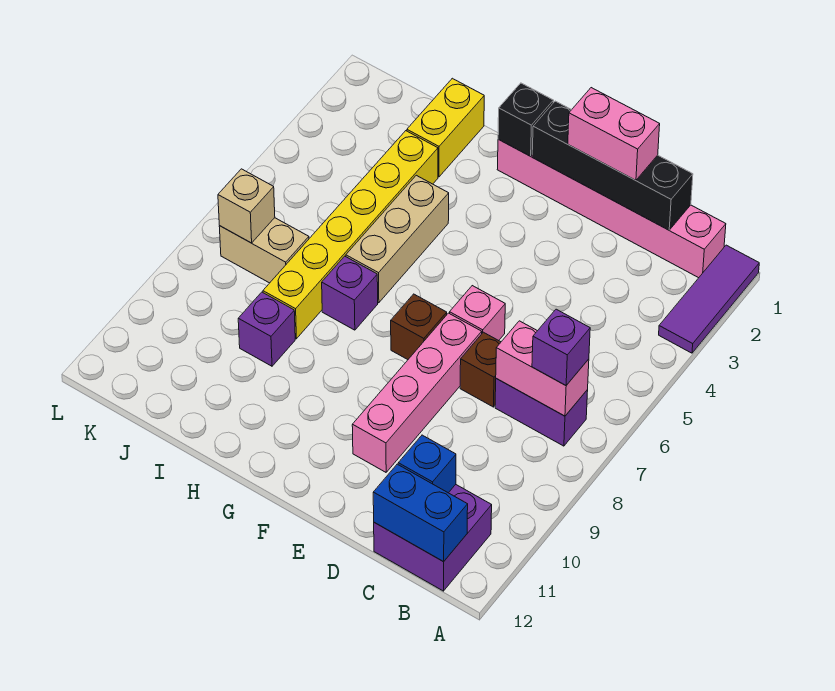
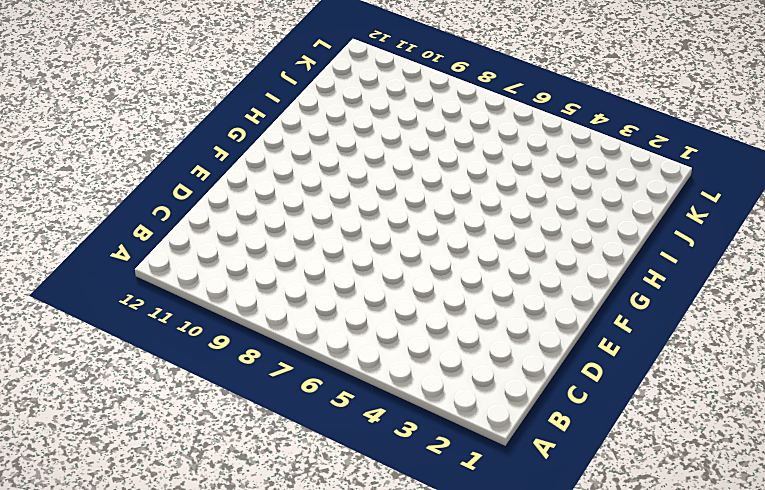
none -> purple tile A1:A3 level 1
none -> pink brick B1:G1 level 1
none -> purple brick B7:C7 level 1

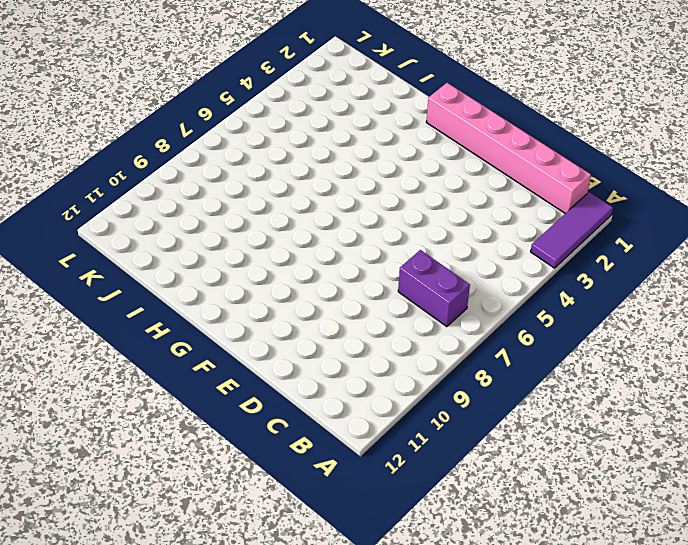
none -> purple brick B11:C12 level 1
none -> brown brick D7 level 1
none -> pink brick E6 level 1

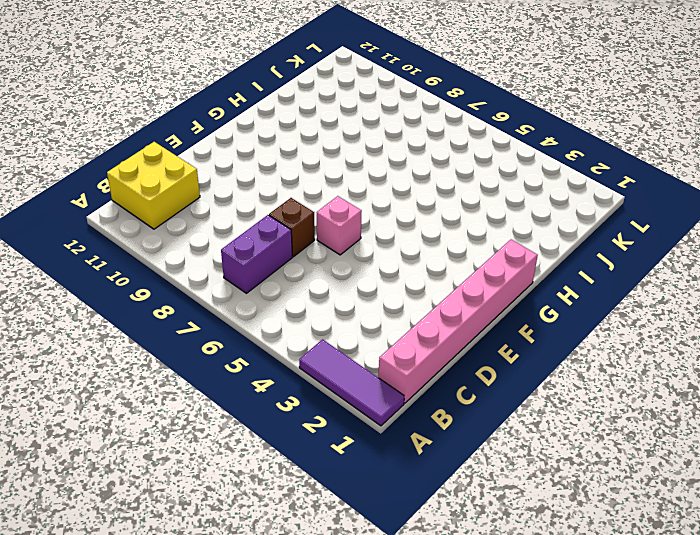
yellow brick B11:C12 level 1 -> purple brick B11:C12 level 1
none -> pink brick E7:E10 level 1
none -> brown brick F7 level 1
none -> tan brick H4:H6 level 1

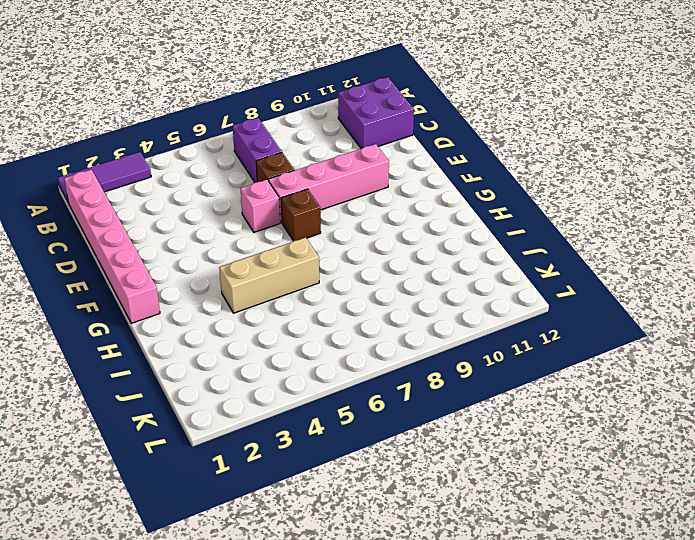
none -> purple brick H7 level 1
none -> yellow brick I1:I2 level 1
none -> yellow brick I3:I8 level 1

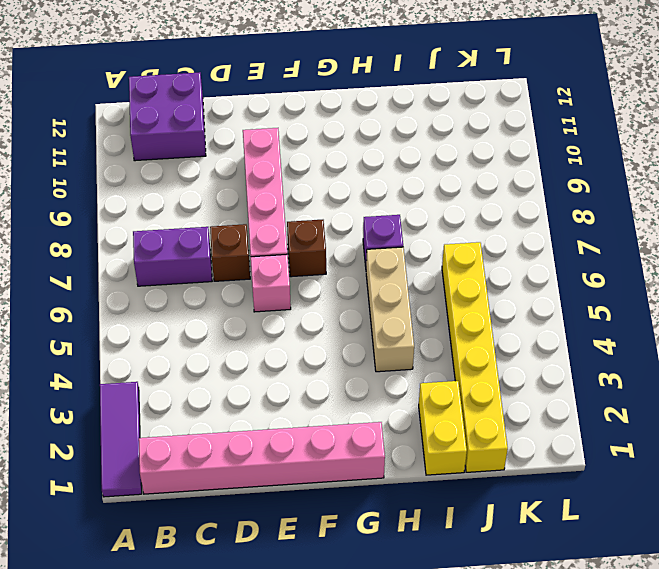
yellow brick J1:J6 level 1 -> yellow brick I3:I8 level 1
none -> purple brick I9 level 1
none -> tan brick J7:K7 level 1
none -> pink brick B7:C7 level 2

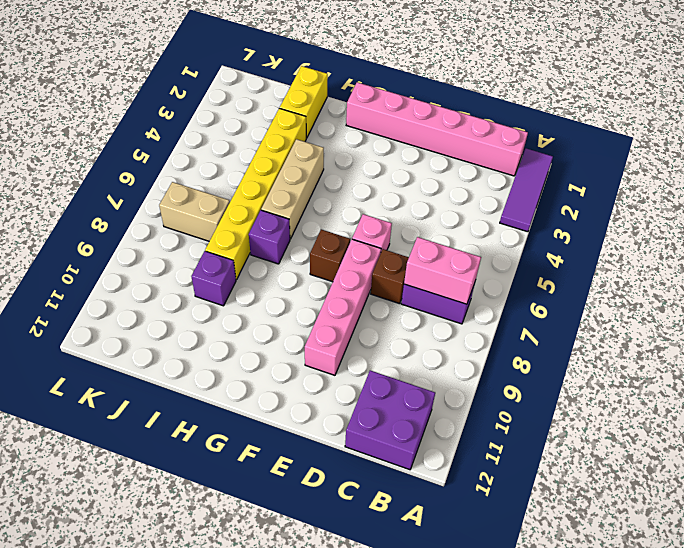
none -> blue brick B12:C12 level 2
none -> black brick C1:F1 level 2
none -> blue brick C11 level 2

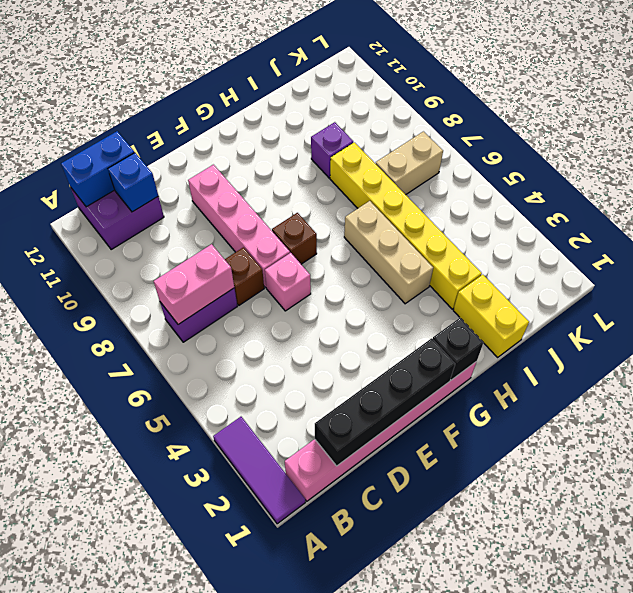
none -> purple brick H7 level 1
none -> tan brick K7 level 2
none -> purple brick B7 level 3

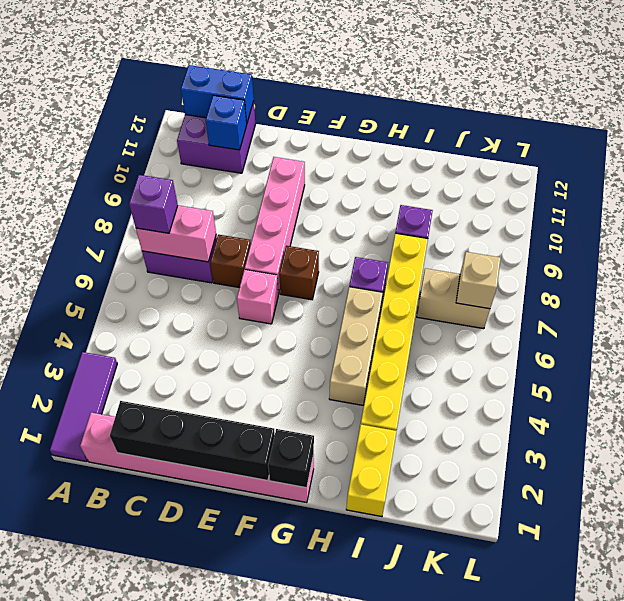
none -> pink brick D1:E1 level 3

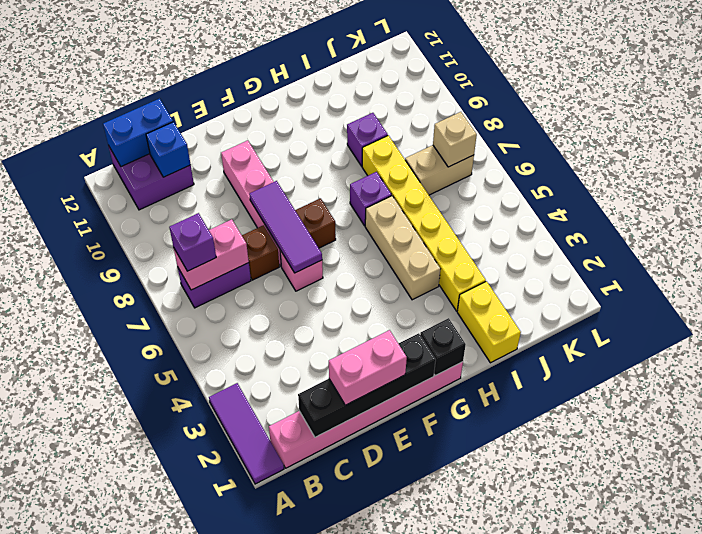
purple tile E6:E8 level 2 -> none

